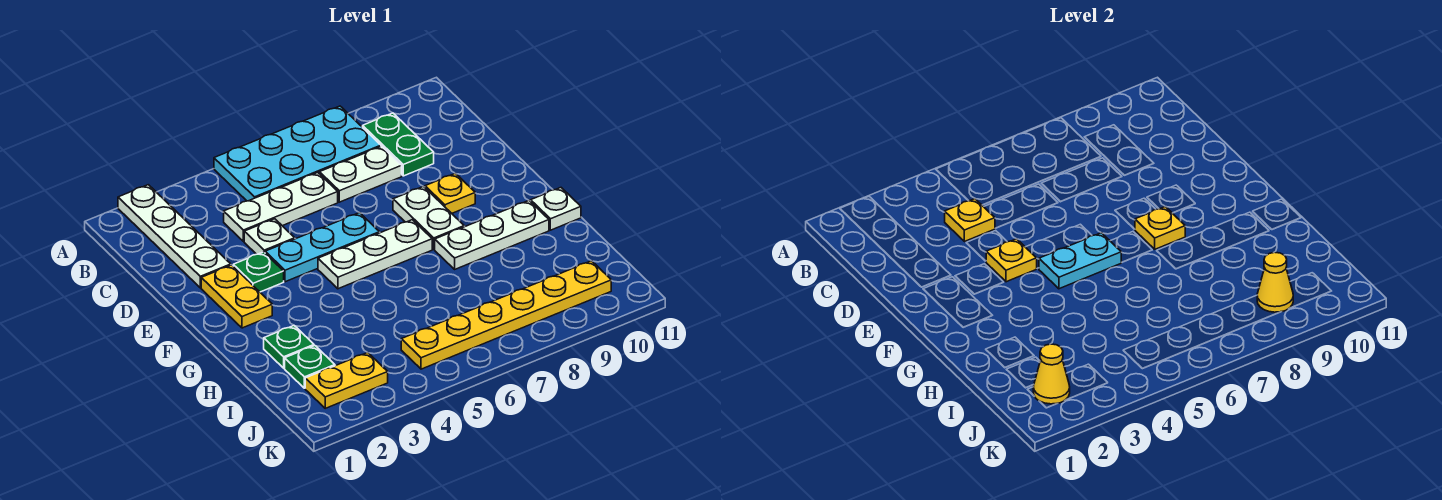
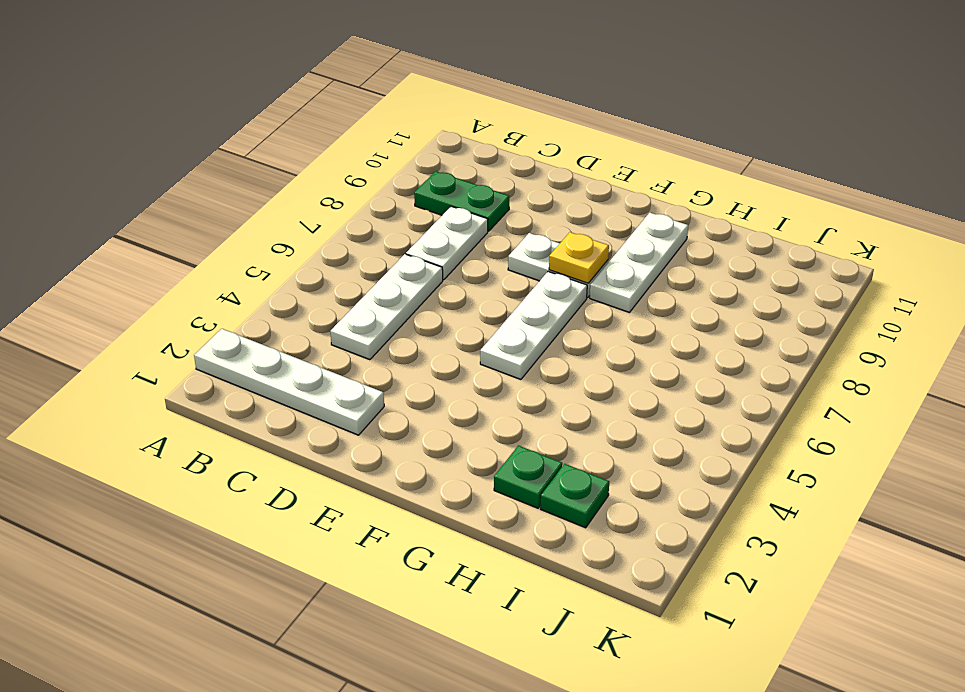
none -> cyan plate A5:B8 level 1
none -> white plate D4 level 1
none -> yellow plate E2:F2 level 1

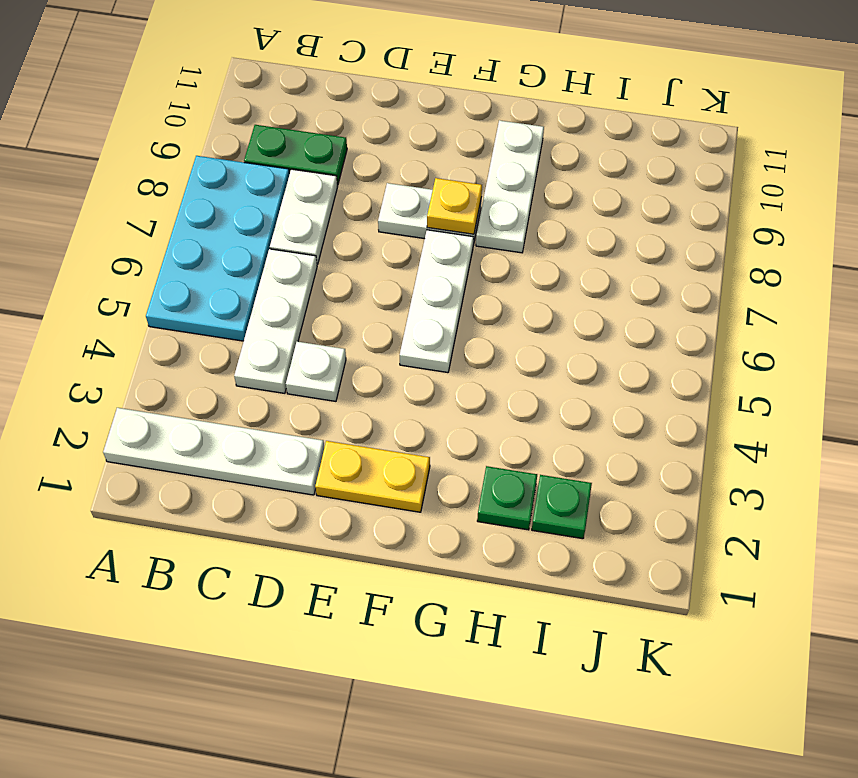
none -> green plate E3 level 1
none -> cyan plate E4:E6 level 1
none -> yellow plate E9 level 1

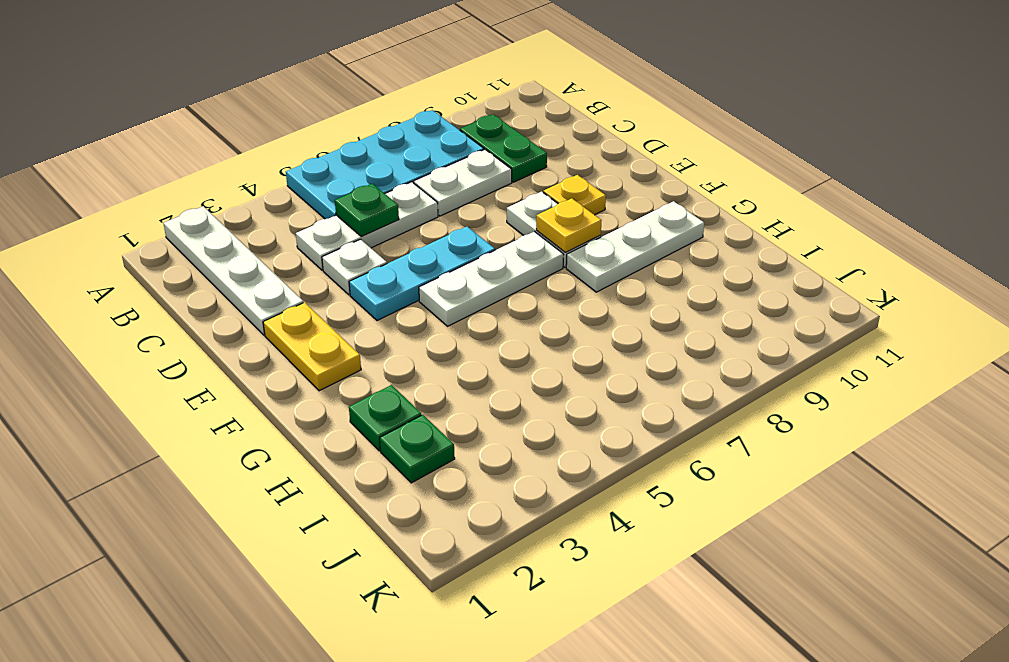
green plate C5 level 2 -> green plate E3 level 1
none -> white plate G11 level 1
none -> yellow plate J2:J3 level 1
none -> yellow plate J5:J10 level 1

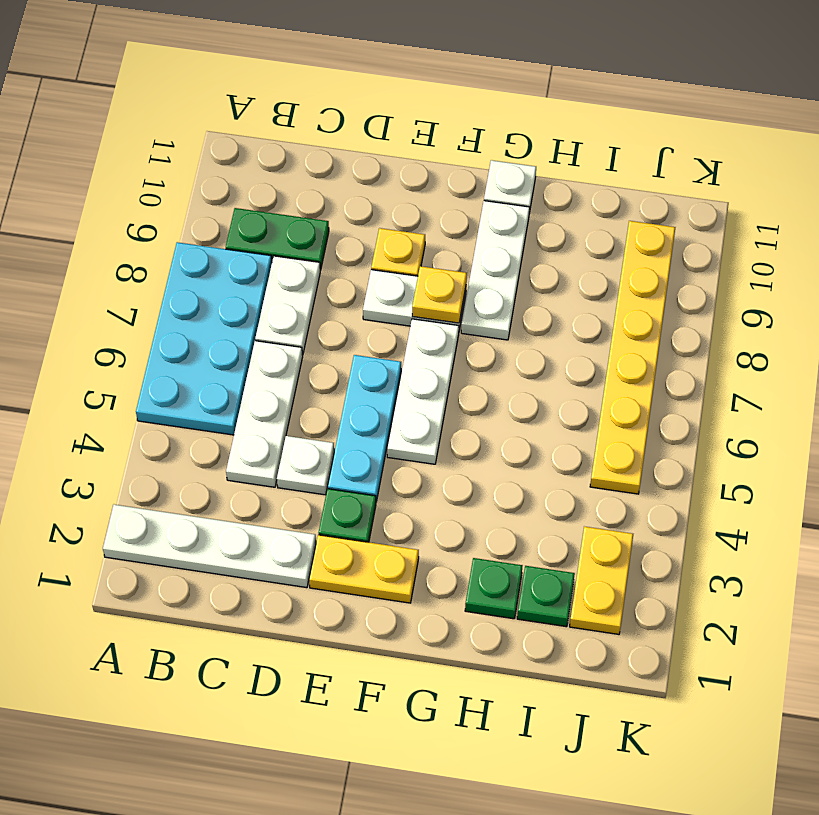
none -> yellow plate C4 level 2
none -> yellow plate E4 level 2
none -> cyan plate F5:F6 level 2

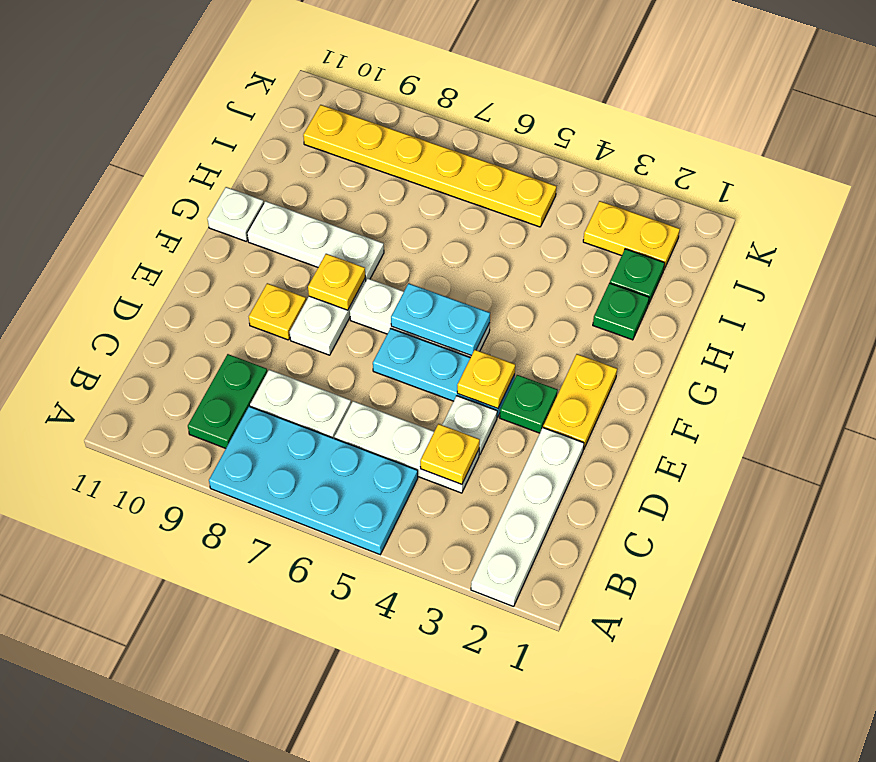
none -> yellow cone J2 level 2
none -> yellow cone J9 level 2

